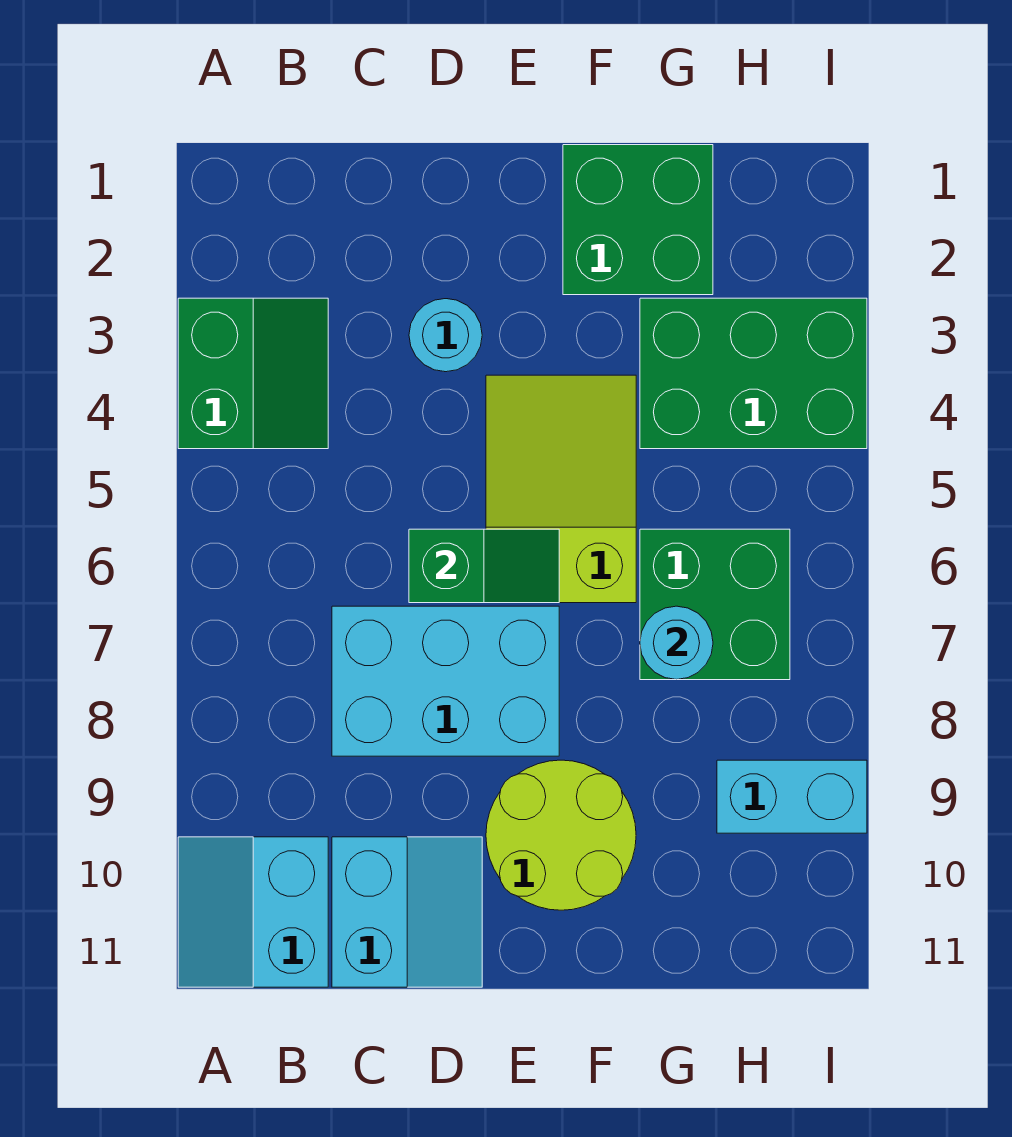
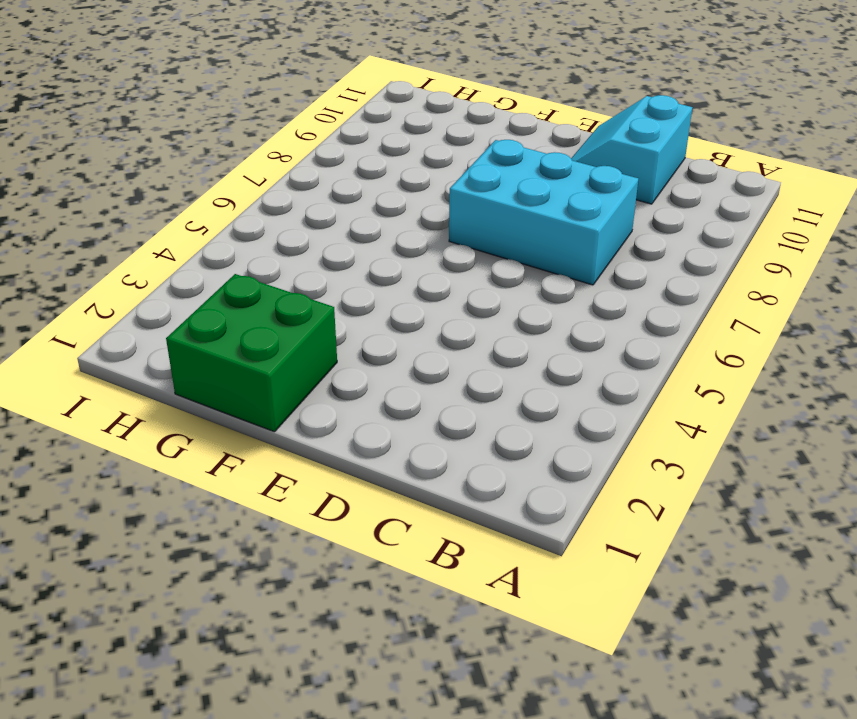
none -> green slope A3:B4 level 1 top A
none -> cyan slope A10:B11 level 1 top B
none -> cyan round brick D3 level 1

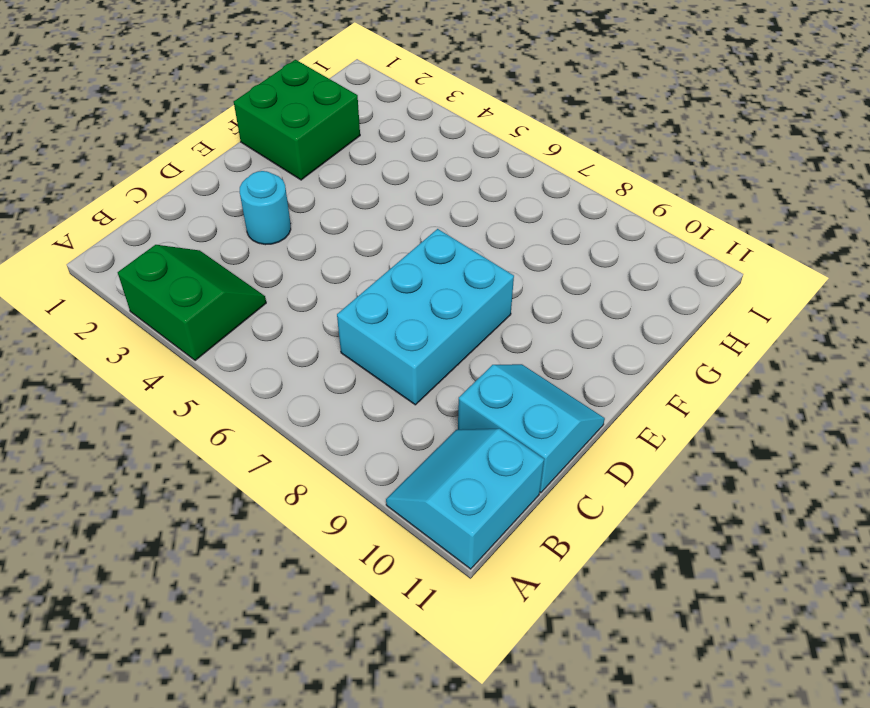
cyan slope A10:B11 level 1 top 11 -> cyan slope A10:B11 level 1 top B
none -> lime slope E4:F6 level 1 top 6
none -> lime round brick E9:F10 level 1
none -> green brick G3:I4 level 1

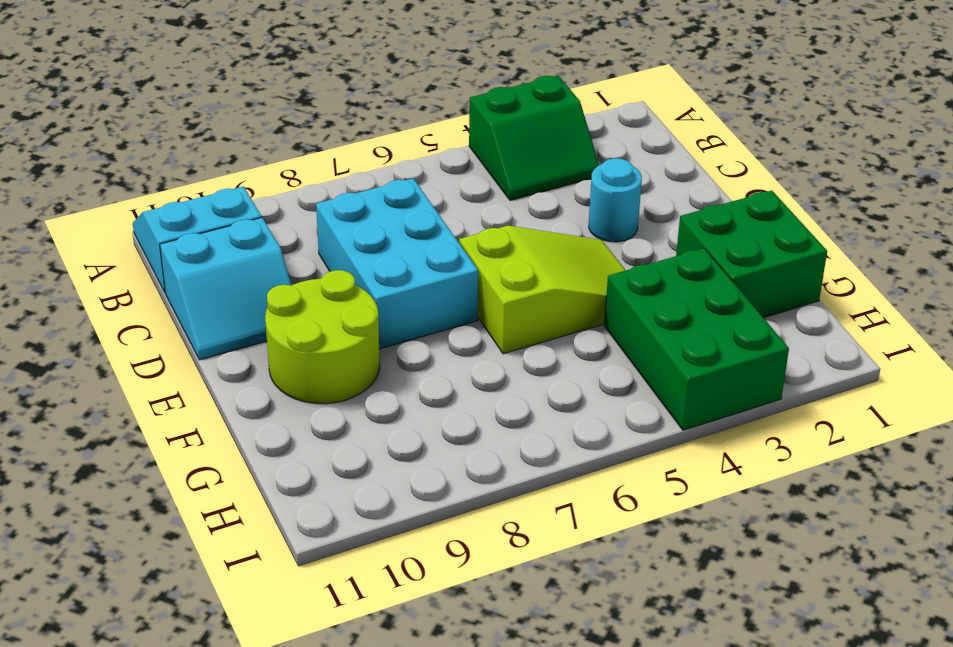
none -> green brick G6:H7 level 1
none -> cyan brick H9:I9 level 1
none -> green slope D6:E6 level 2 top D

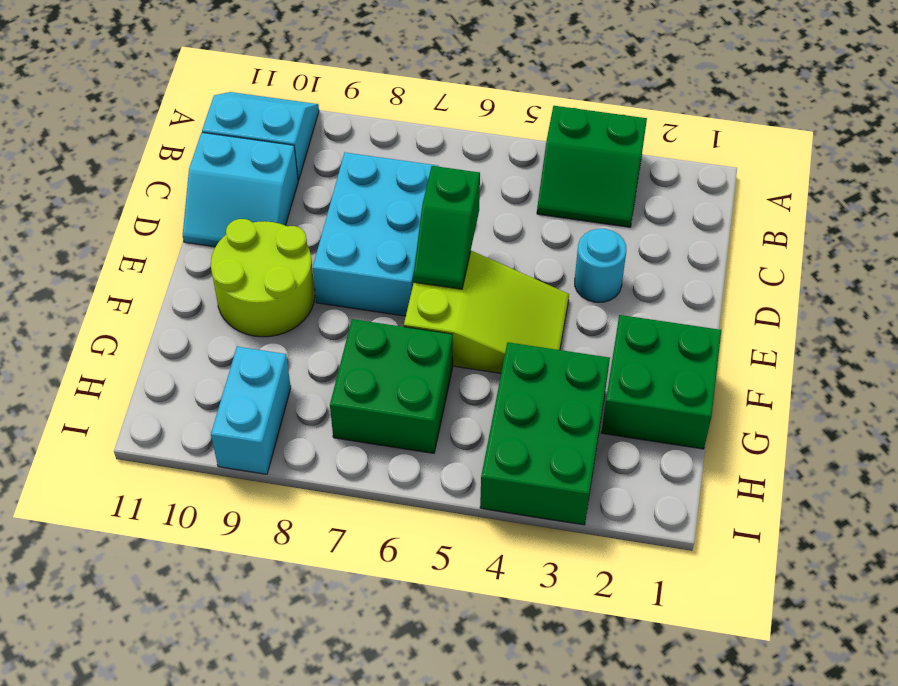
none -> cyan round brick G7 level 2

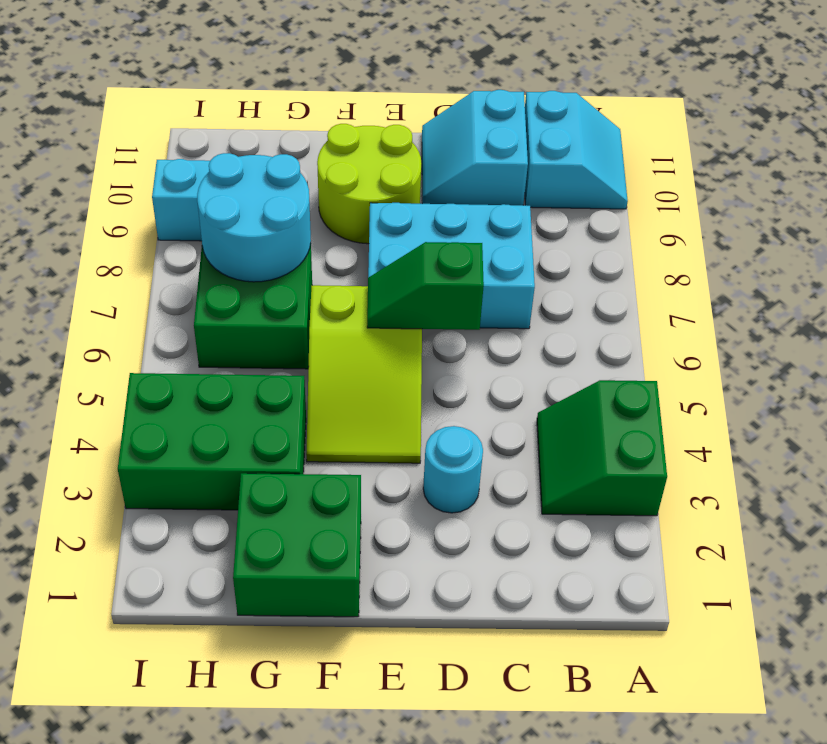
cyan round brick G7:H8 level 2 -> cyan round brick G7 level 2

